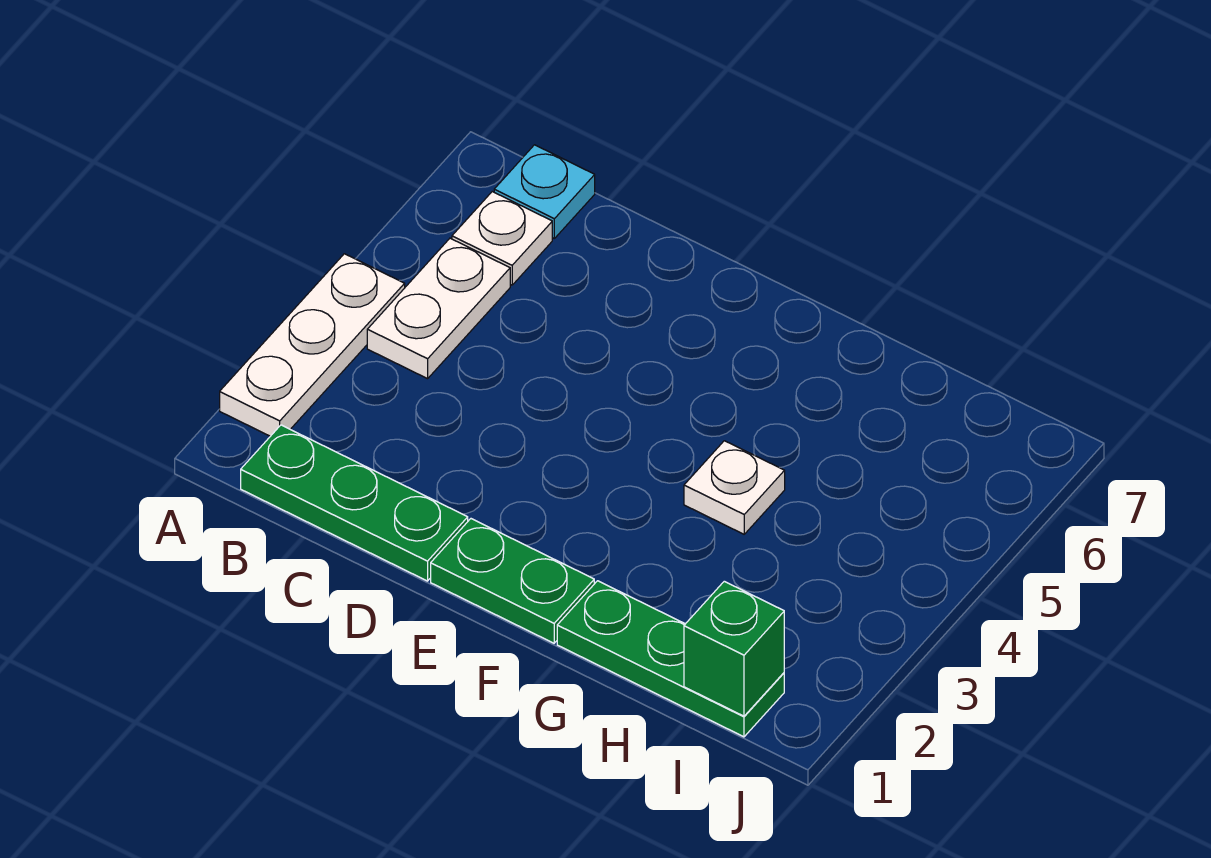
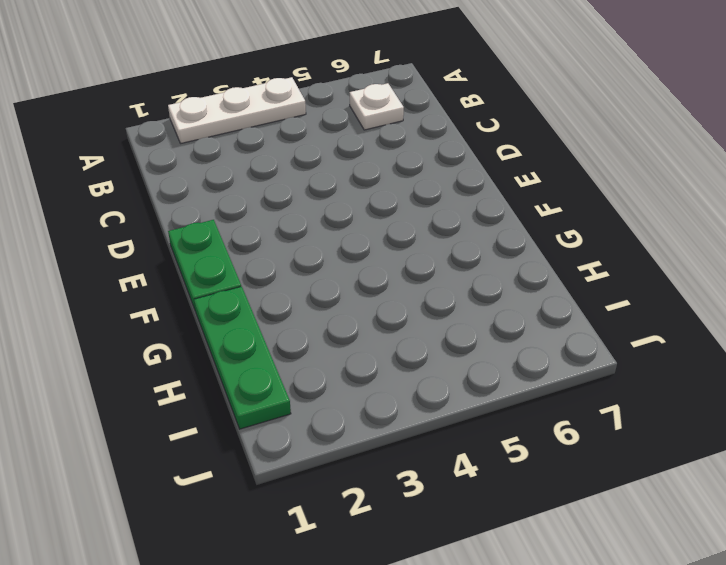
none -> green plate B1:D1 level 1
none -> white plate B4:B5 level 1

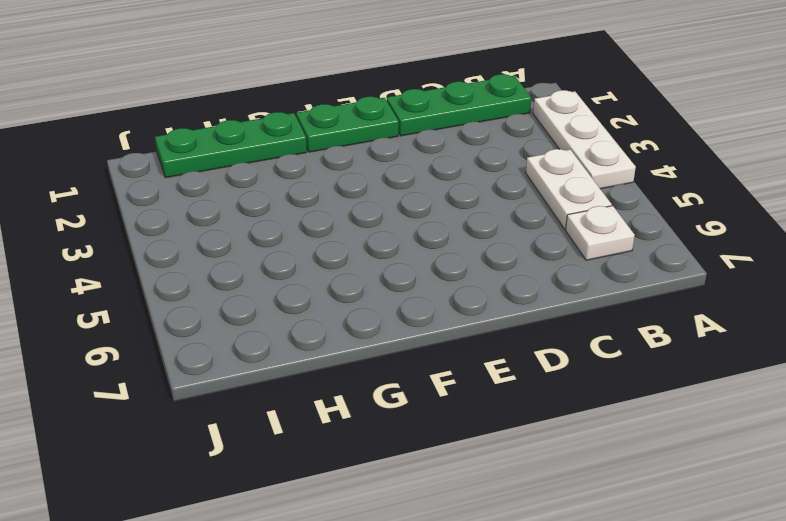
none -> cyan plate B7 level 1
none -> white plate G4 level 1

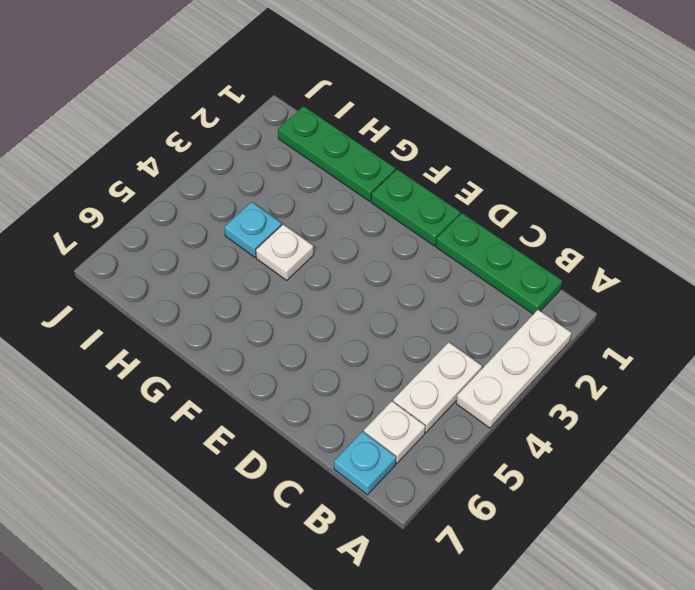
cyan plate H4 level 1 -> none
none -> green brick I1 level 2

